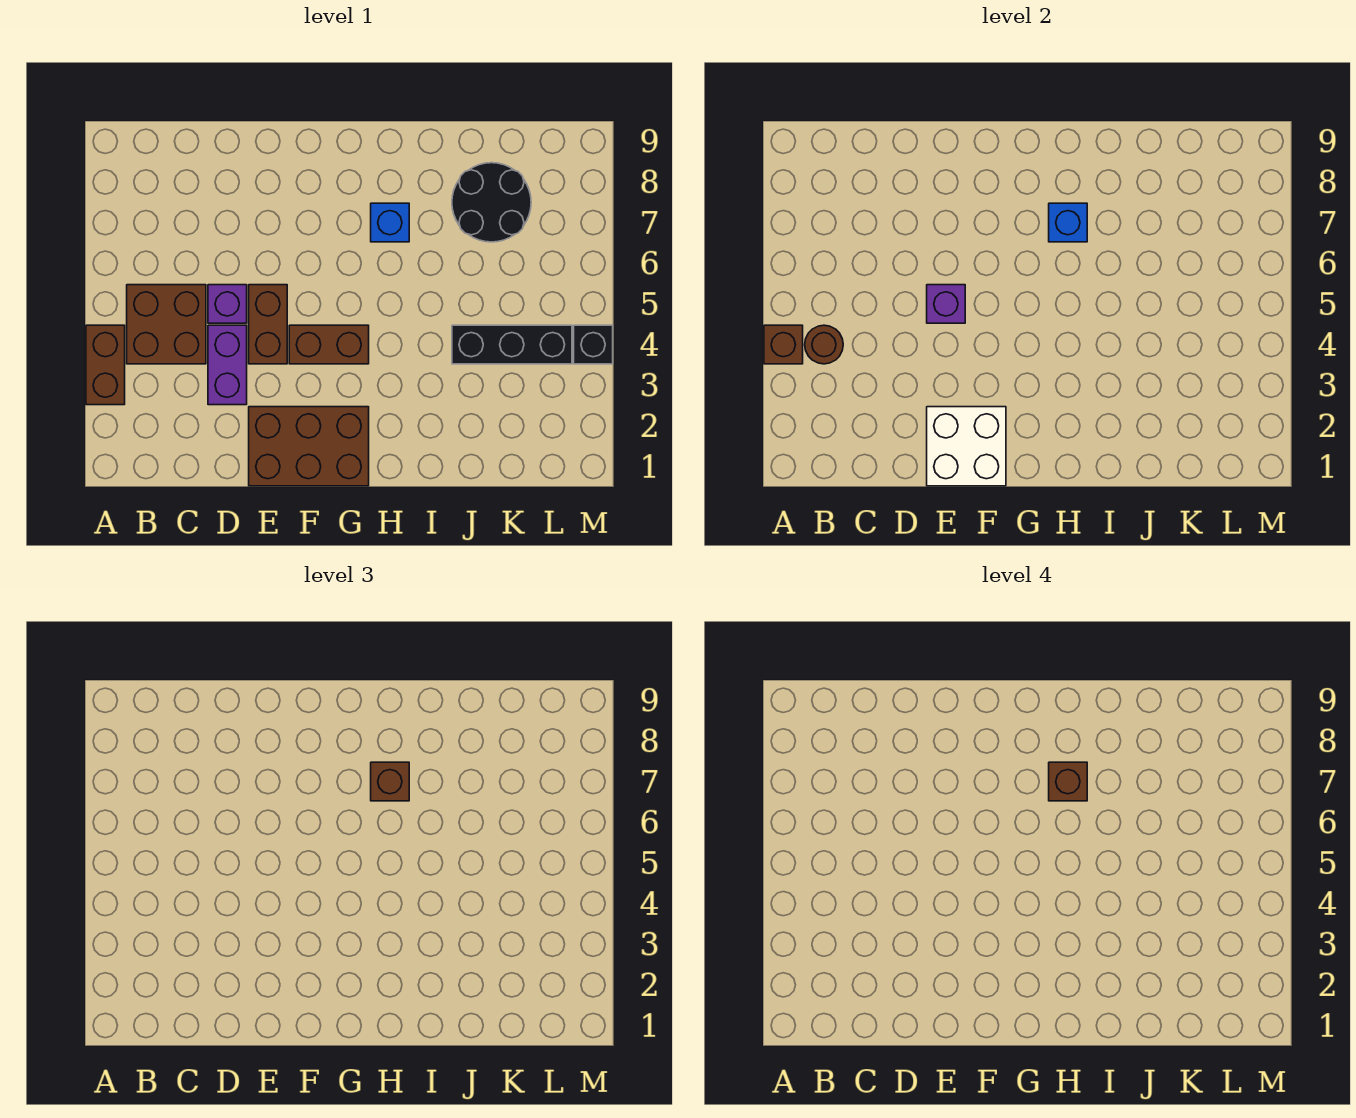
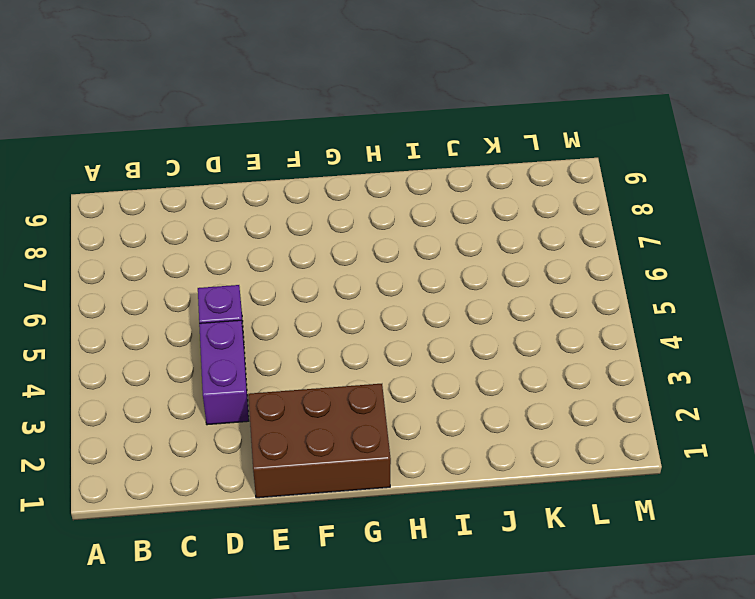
none -> brown brick A3:A4 level 1
none -> brown brick B4:C5 level 1
none -> brown brick E4:E5 level 1

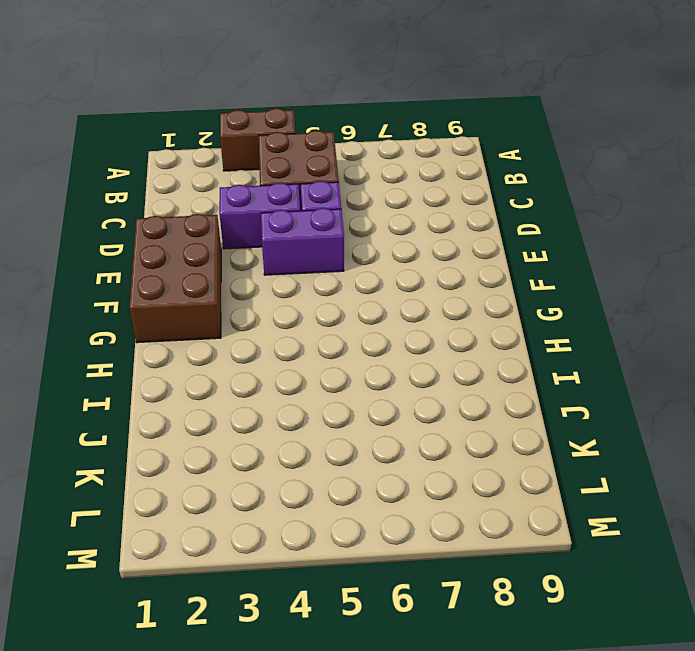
purple brick E4:E5 level 1 -> brown brick E4:E5 level 1
none -> brown brick F4:G4 level 1
none -> blue brick H7 level 1
none -> black brick J4:L4 level 1

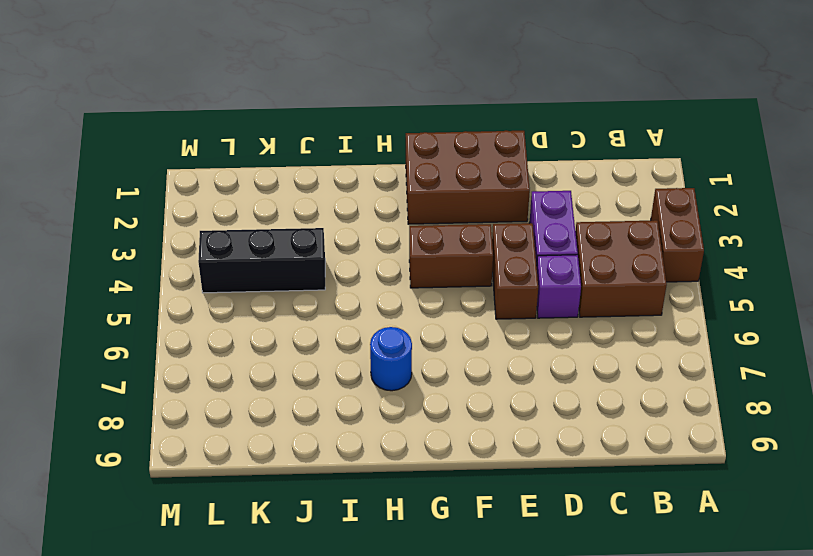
blue round brick H7 level 1 -> blue brick H7 level 1
none -> black round brick J7:K8 level 1
none -> black brick M4 level 1
none -> brown brick A4 level 2

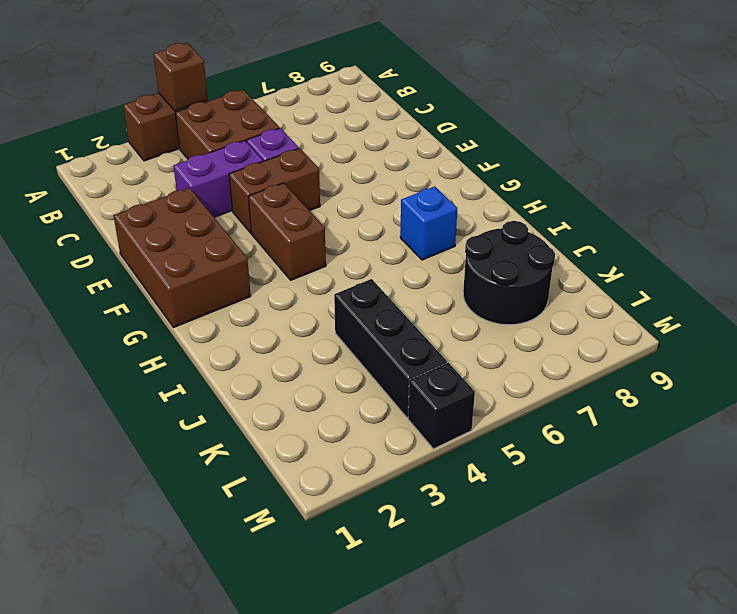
none -> brown round brick B4 level 2
none -> white brick E1:F2 level 2
none -> purple brick E5 level 2

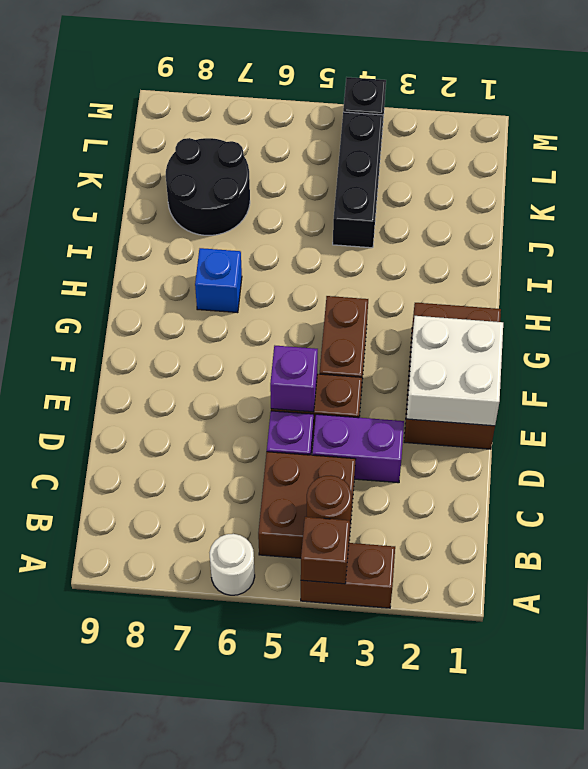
white round brick A6 level 1 -> none
none -> blue brick H7 level 2
none -> brown brick H7 level 3
none -> brown brick H7 level 4

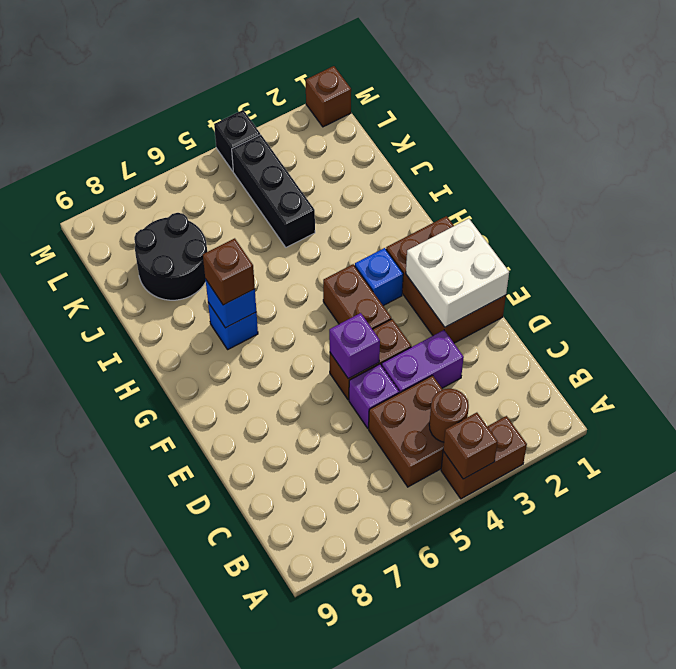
blue brick G3 level 1 -> none
brown brick M1 level 1 -> brown brick H7 level 4

